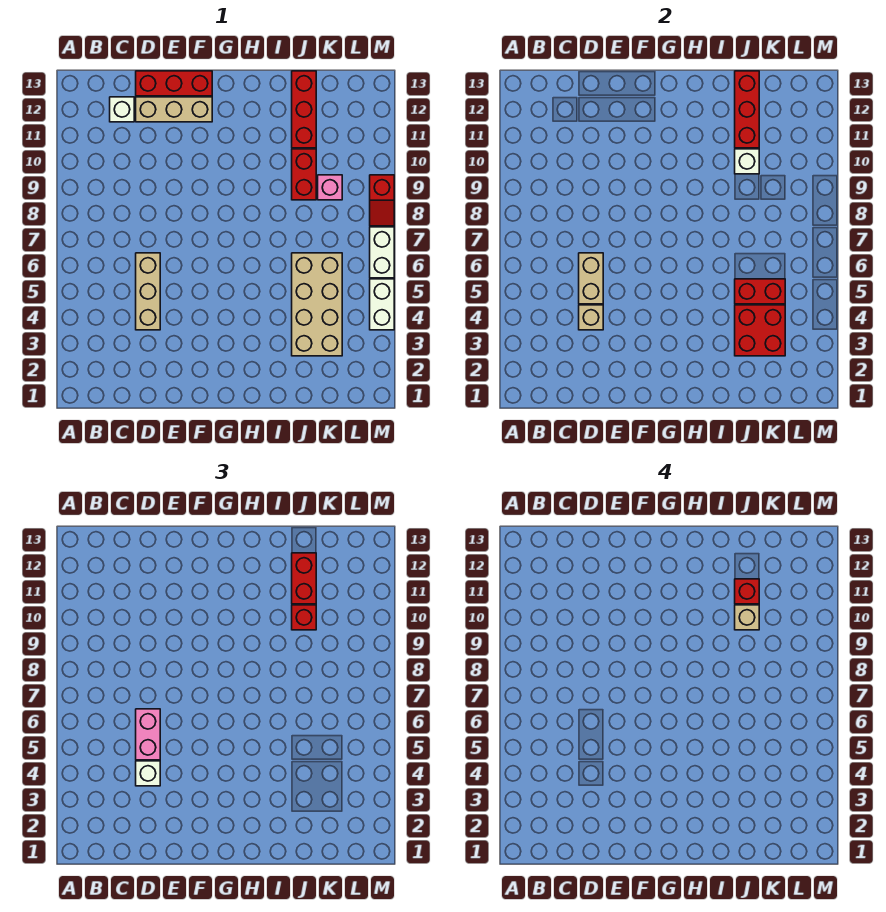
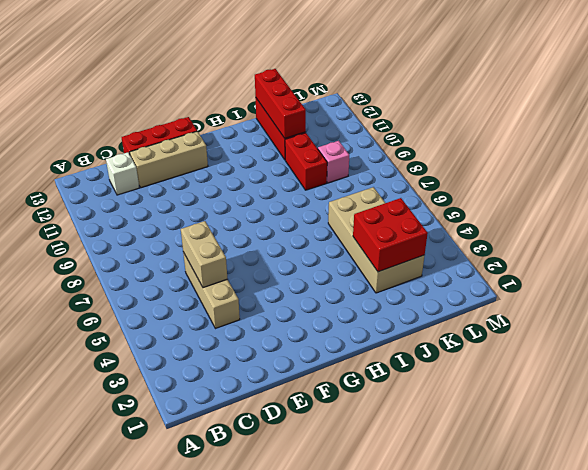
none -> white brick M4:M5 level 1
none -> white brick M6:M7 level 1
none -> red slope M8:M9 level 1 top 9

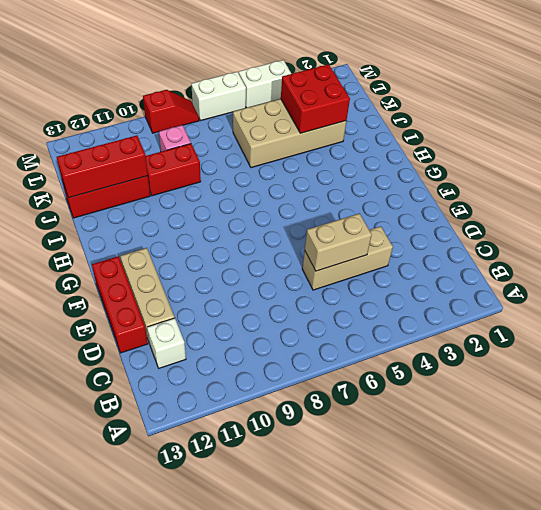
none -> tan brick D4 level 2
none -> red brick J5:K5 level 2
none -> white brick J10 level 2

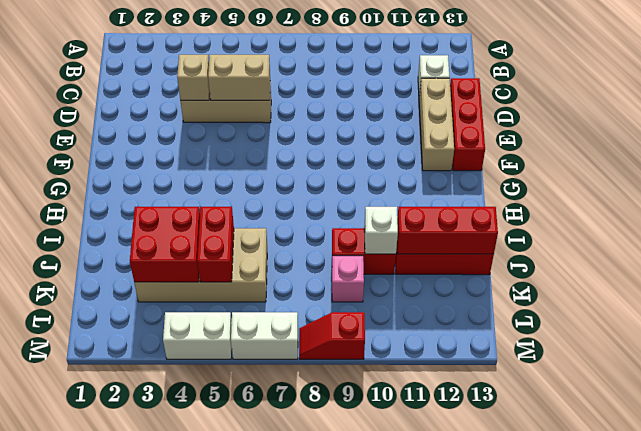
none -> white brick D4 level 3
none -> pink brick D5:D6 level 3
none -> red brick J10 level 3

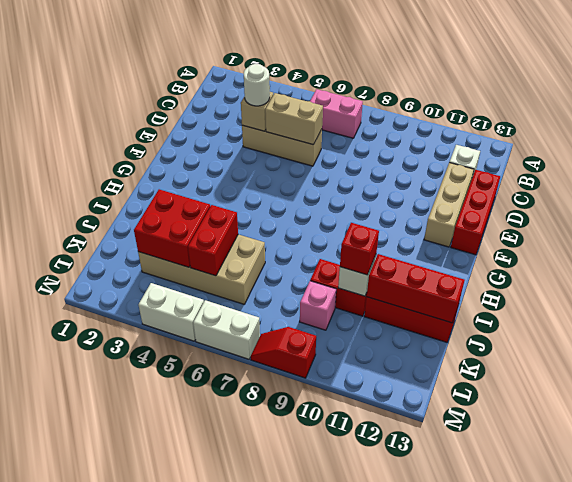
pink brick B6:B7 level 1 -> pink brick D5:D6 level 3
white round brick D4 level 3 -> white brick D4 level 3
none -> red brick J11:J12 level 3
none -> tan brick J10 level 4
none -> red brick J11 level 4

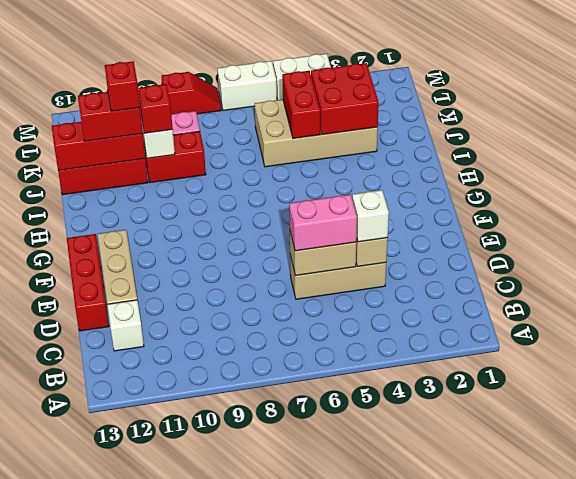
none -> tan brick J10 level 4

